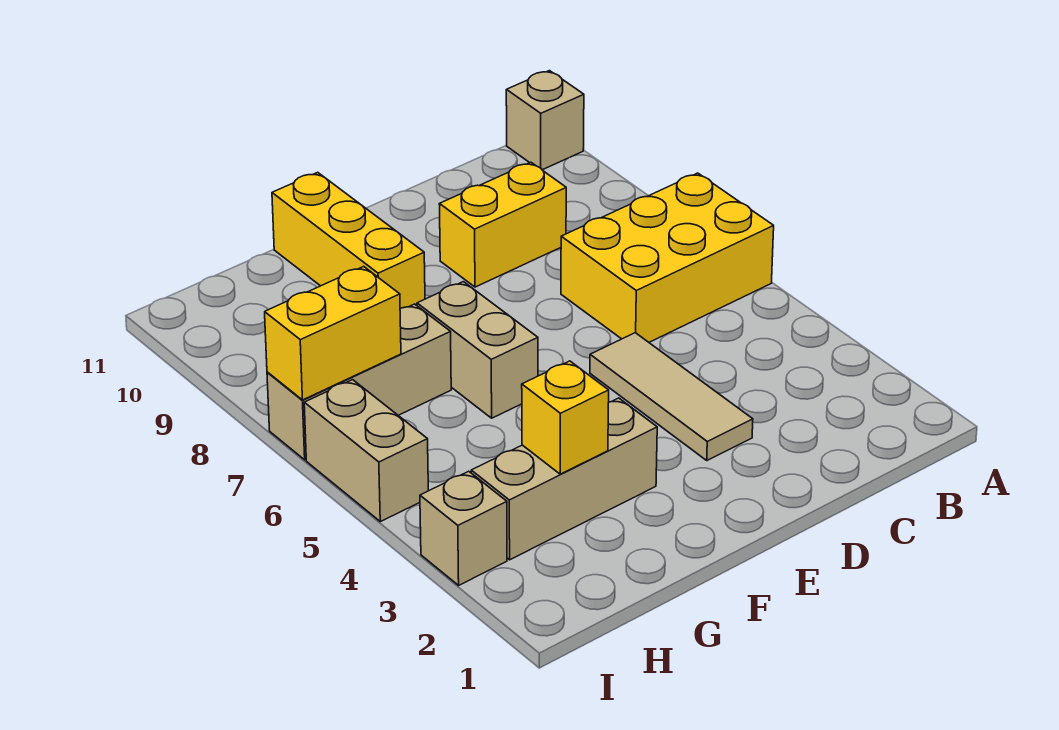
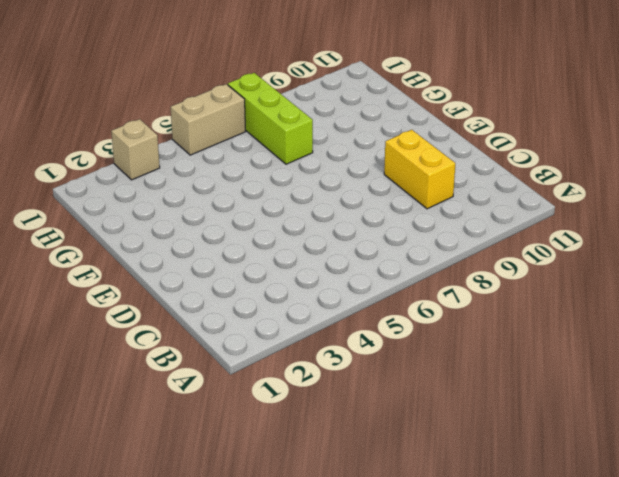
lime brick G7:I7 level 1 -> tan brick G7:I7 level 1
none -> yellow brick A6:C7 level 1
none -> tan brick A11 level 1
none -> tan tile D3:D5 level 1

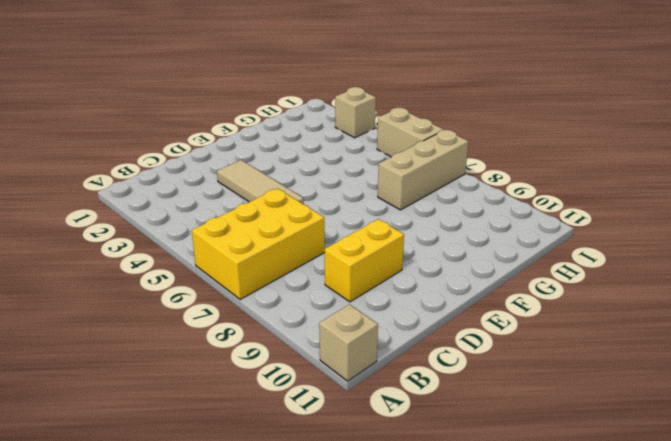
none -> tan brick F3:H3 level 1
none -> tan brick F6:F7 level 1
none -> yellow brick F9:F11 level 1

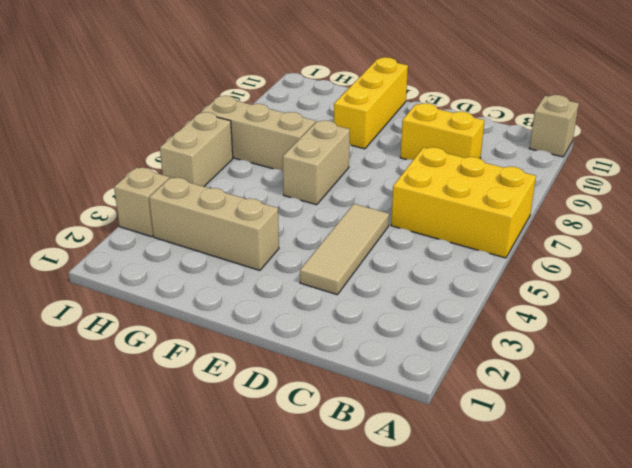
none -> yellow brick G3 level 2
none -> yellow brick H7:I7 level 2

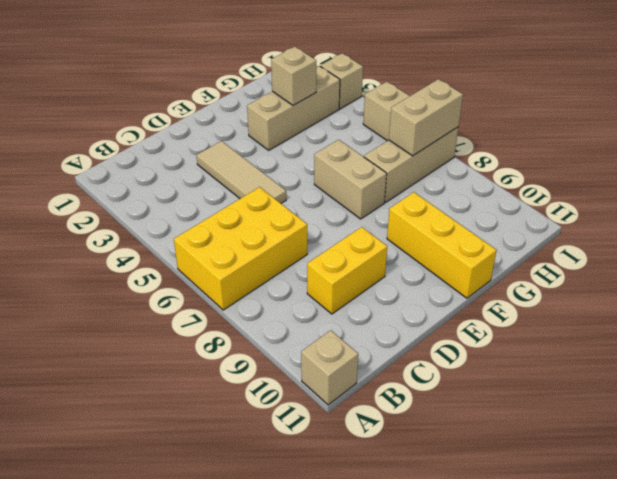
tan brick G3 level 2 -> yellow brick G3 level 2
tan brick H7:I7 level 2 -> yellow brick H7:I7 level 2

